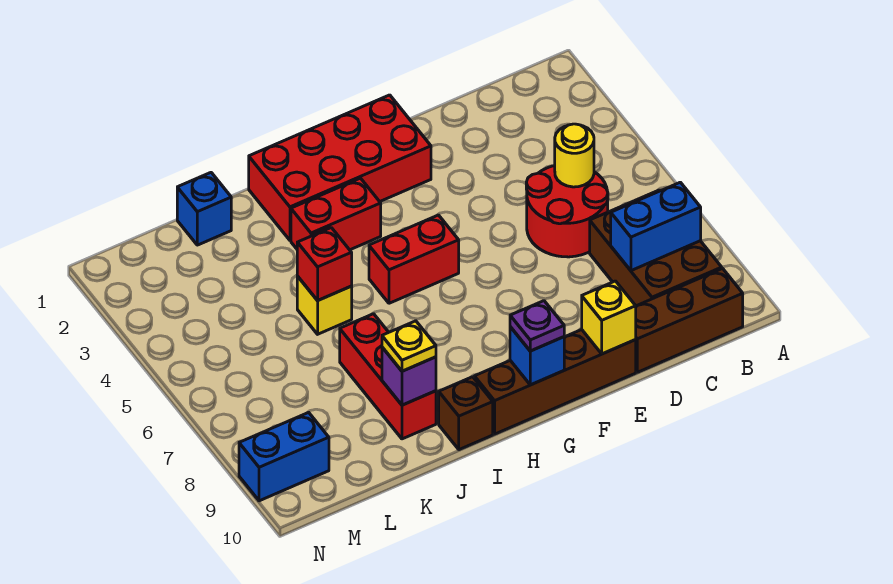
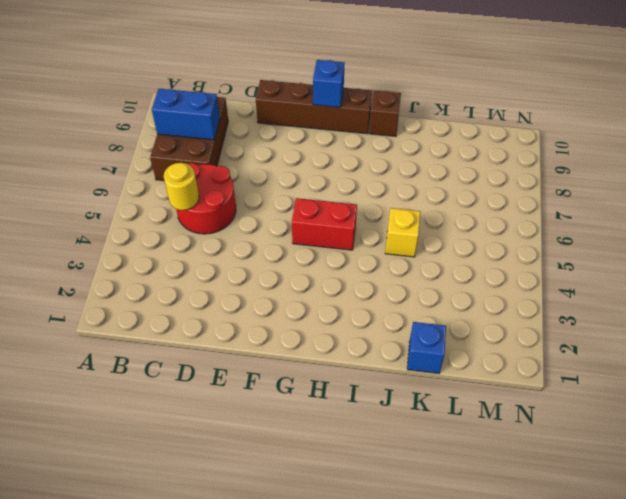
none -> brown brick B10:D10 level 1
none -> red brick F1:I2 level 1
none -> red brick H3:I3 level 1

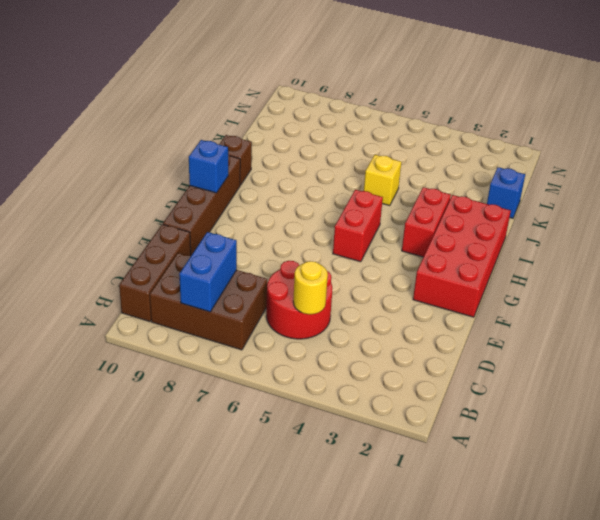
none -> red brick J7:J9 level 1
none -> blue brick M9:N9 level 1
none -> yellow brick E10 level 2

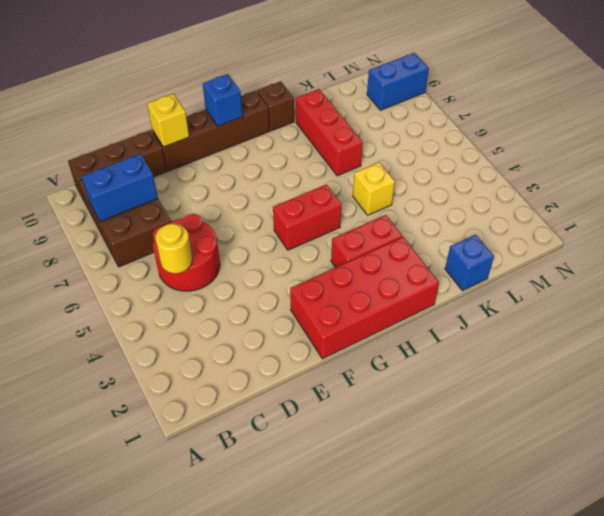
none -> red brick J5 level 2
none -> purple brick J9 level 2
none -> purple plate G10 level 3

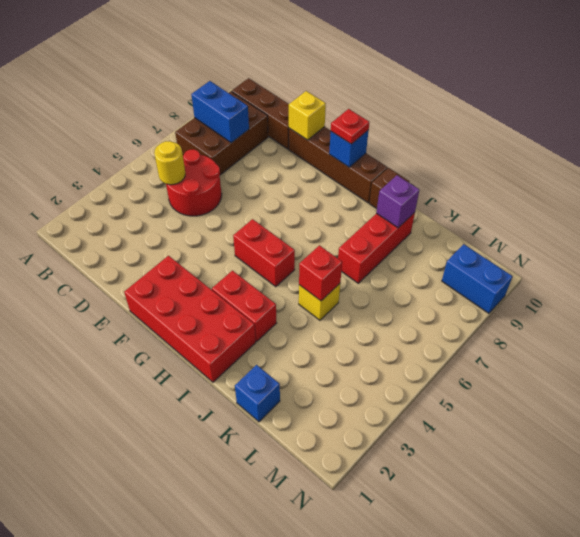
red plate G10 level 3 -> purple plate G10 level 3
none -> yellow plate J9 level 3

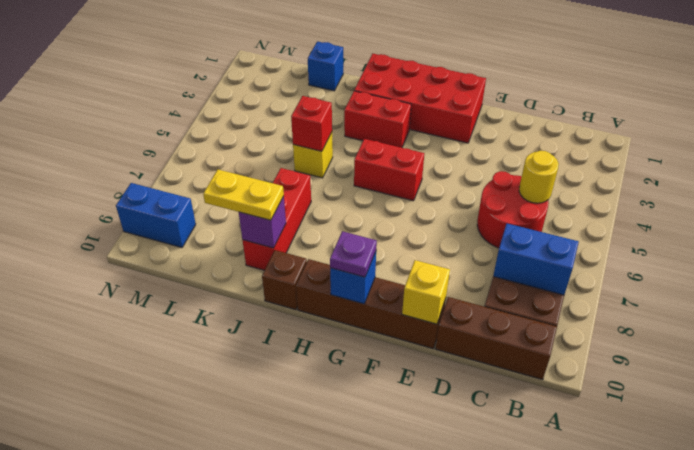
yellow plate J9:K9 level 3 -> yellow plate J9 level 3

